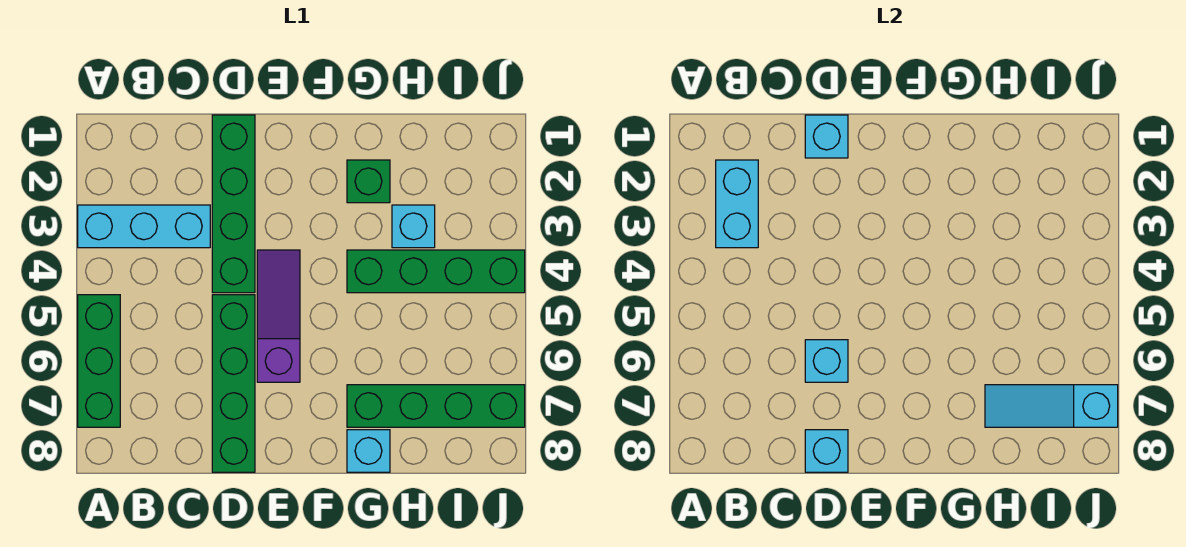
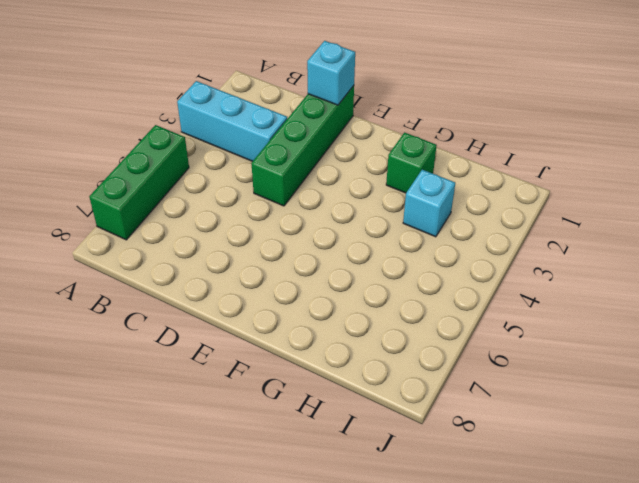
none -> green brick D5:D8 level 1
none -> purple slope E4:E6 level 1 top 6
none -> green brick G4:J4 level 1

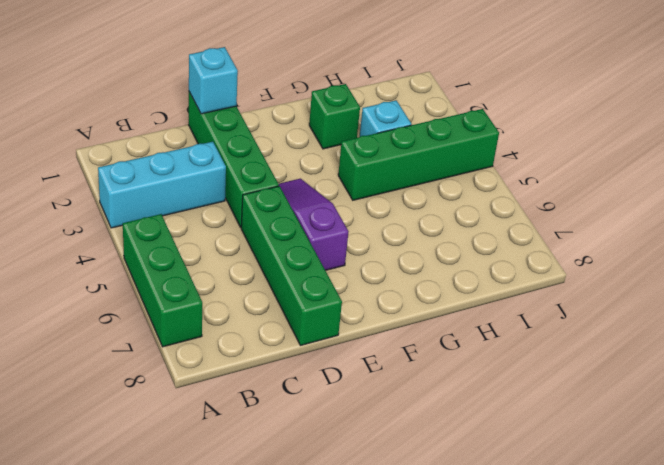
none -> green brick G7:J7 level 1
none -> cyan brick G8 level 1
none -> cyan brick B2:B3 level 2

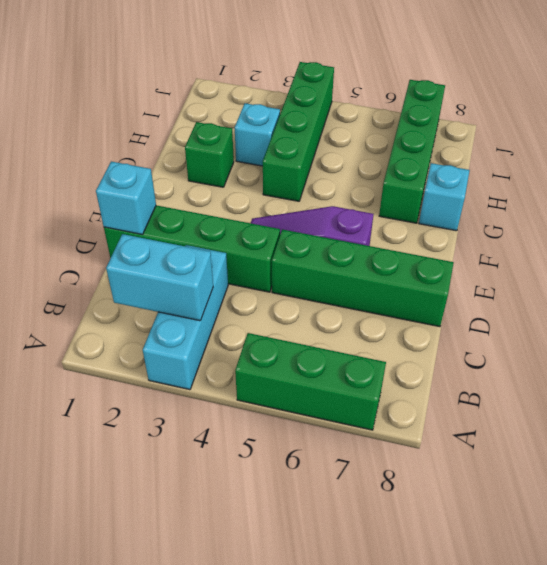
none -> cyan brick D6 level 2
none -> cyan brick D8 level 2
none -> cyan slope H7:J7 level 2 top J

